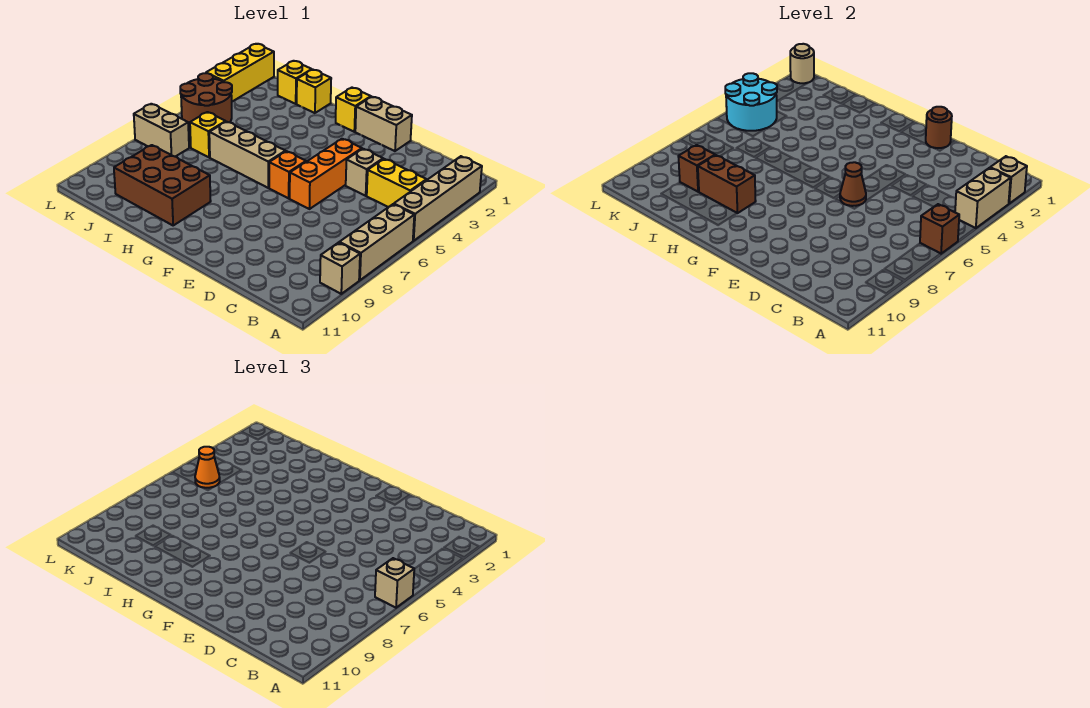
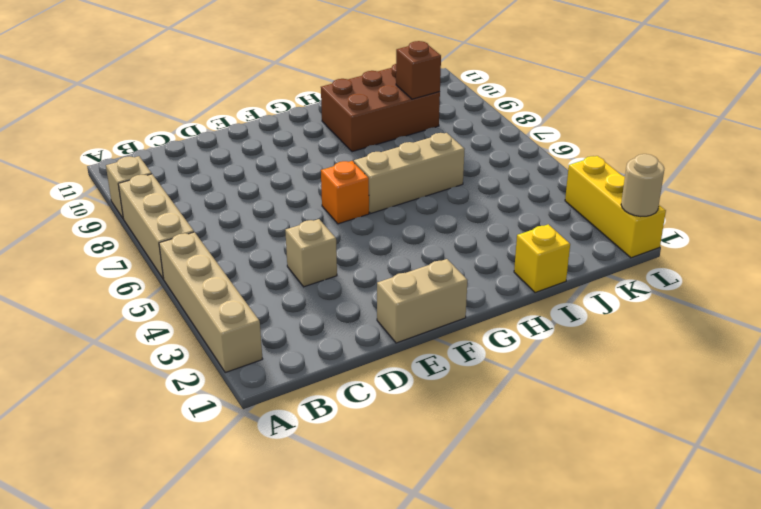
none -> yellow brick B4:C4 level 1
none -> orange brick E4:E6 level 1
none -> yellow brick G1 level 1

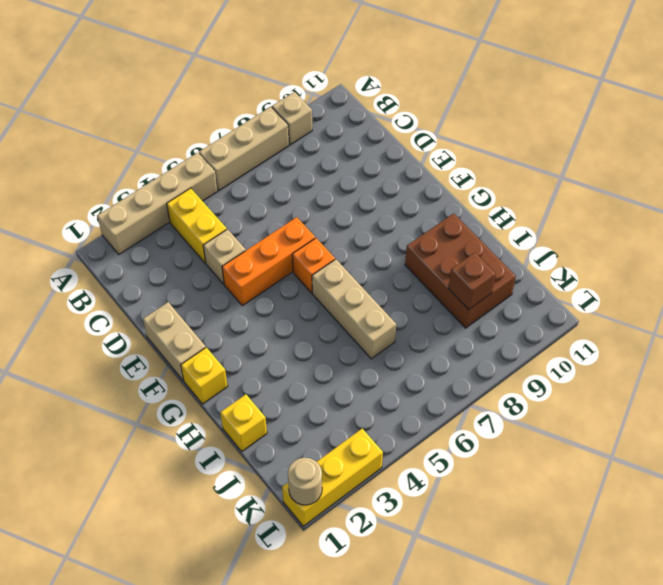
none -> yellow brick J1 level 1
none -> yellow brick J6 level 1
none -> brown round brick K4:L5 level 1

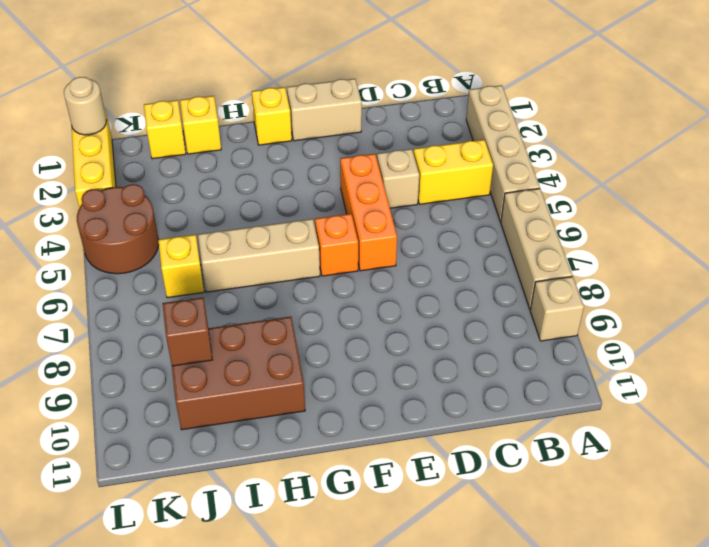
none -> tan brick K7:L7 level 1
none -> tan brick A2 level 2
none -> tan brick A3:A4 level 2

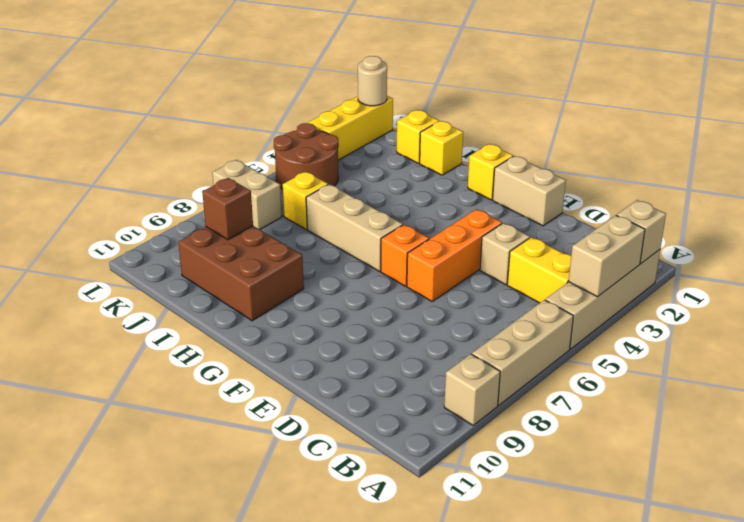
none -> brown brick A6 level 2
none -> brown round brick E1 level 2
none -> brown cone E6 level 2

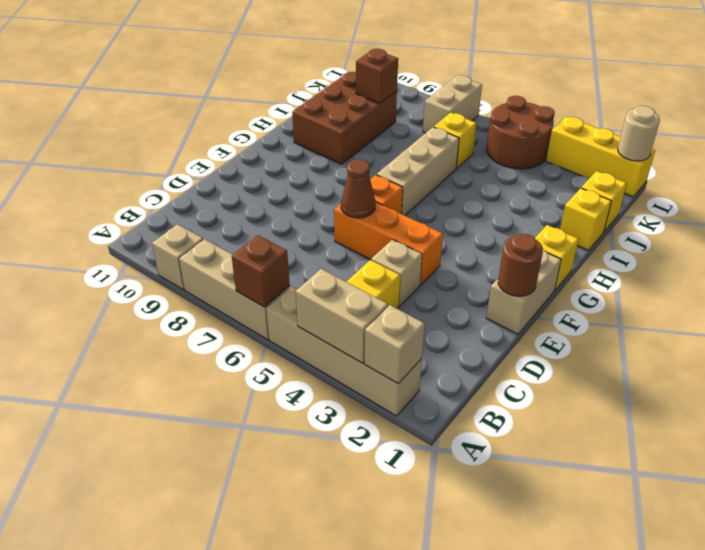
none -> brown brick H9:I9 level 2
none -> cyan round brick K4:L5 level 2
none -> tan brick A6 level 3

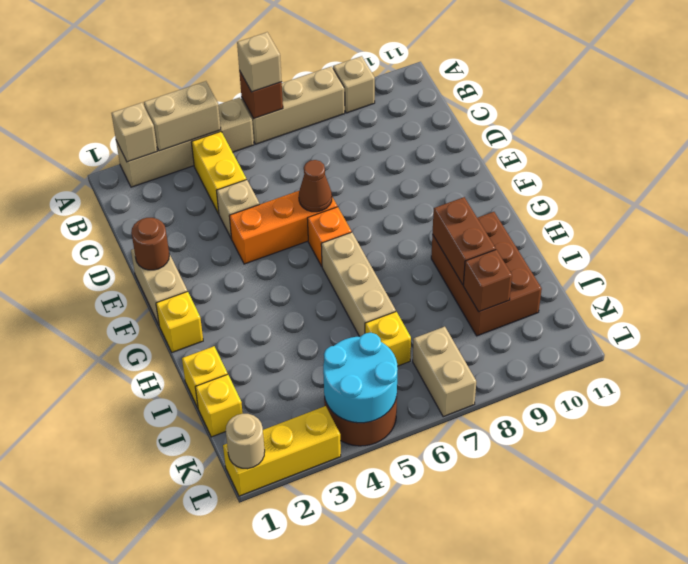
none -> orange cone K5 level 3

